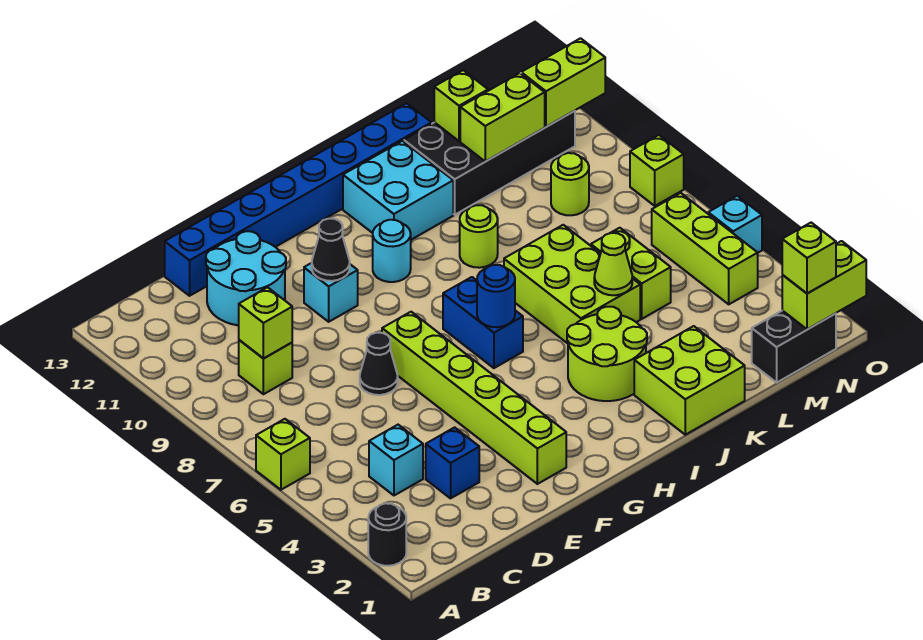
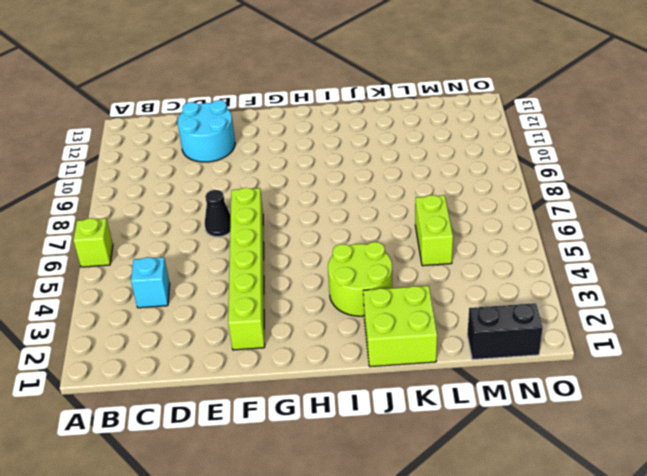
none -> black round brick A2 level 1
none -> lime brick C9 level 1
none -> blue brick D3 level 1
none -> blue brick D13:K13 level 1

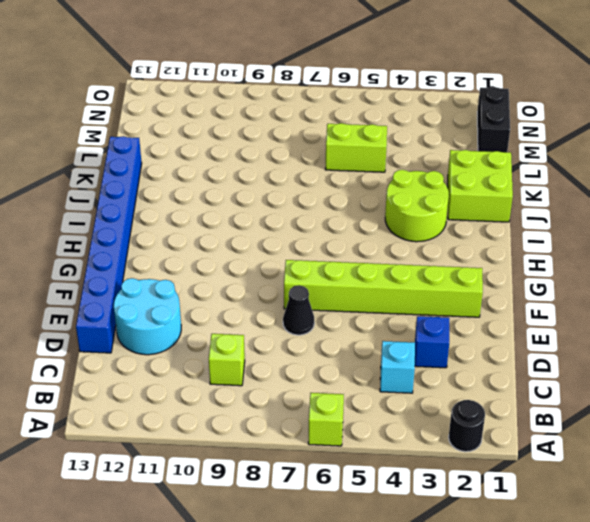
none -> cyan brick F10 level 1
none -> blue brick H6:H7 level 1
none -> cyan round brick H10 level 1
none -> cyan brick I11:J12 level 1

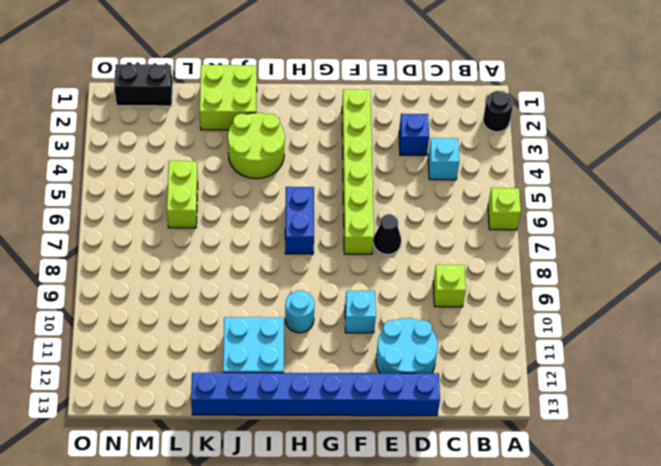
none -> lime brick J5:K7 level 1
none -> lime round brick J9 level 1
none -> black brick K11:N12 level 1
none -> lime round brick M9 level 1

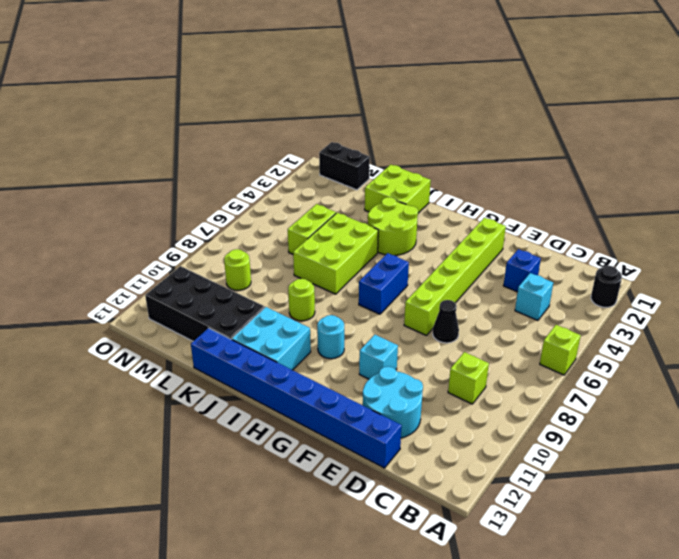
none -> lime brick N4:N6 level 1
none -> cyan brick O5 level 1
none -> lime brick O8 level 1
none -> lime brick C9 level 2

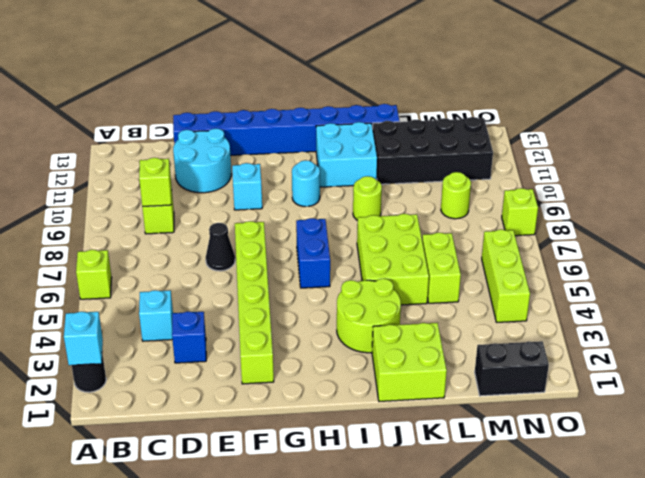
cyan brick A2 level 2 -> cyan brick O5 level 1
none -> black cone F10 level 2
none -> blue round brick H6 level 2
none -> lime cone K5 level 2
none -> lime brick L11:M11 level 2

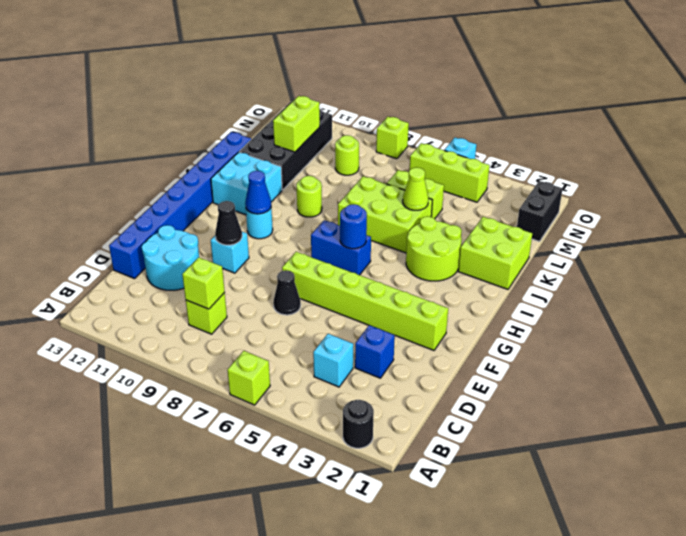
blue cone H10 level 2 -> none
none -> lime brick L12 level 2
none -> lime brick N1:O1 level 2
none -> lime brick N11:O11 level 2
none -> lime brick N1 level 3

